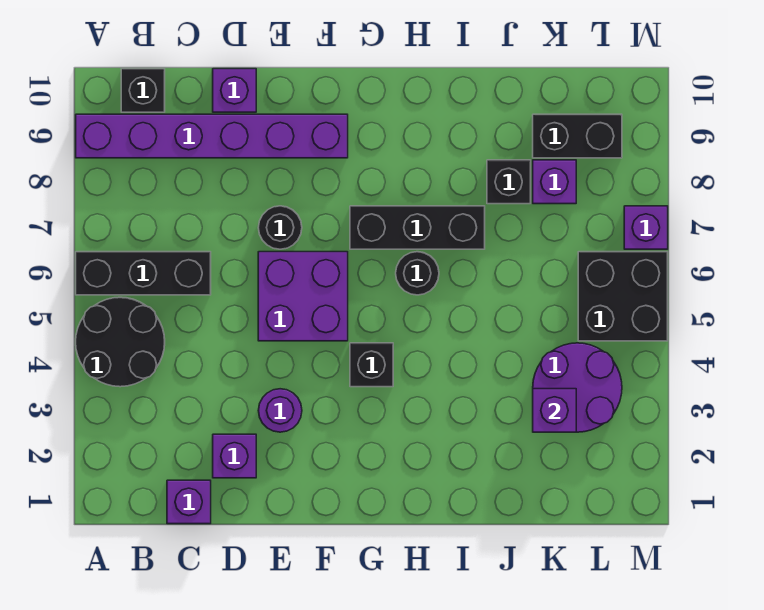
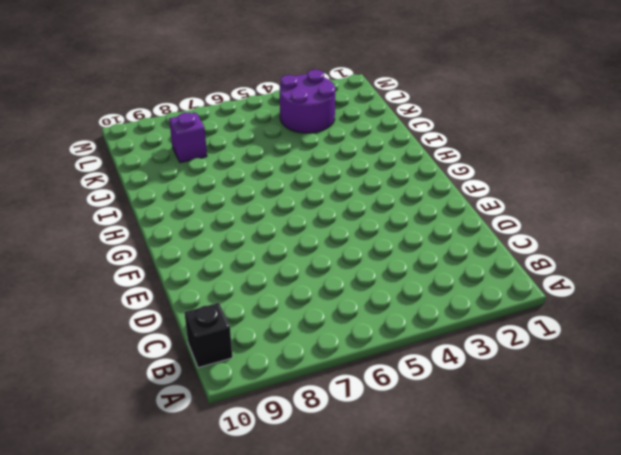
none -> black round brick A4:B5 level 1
none -> black brick A6:C6 level 1
none -> purple brick A9:F9 level 1

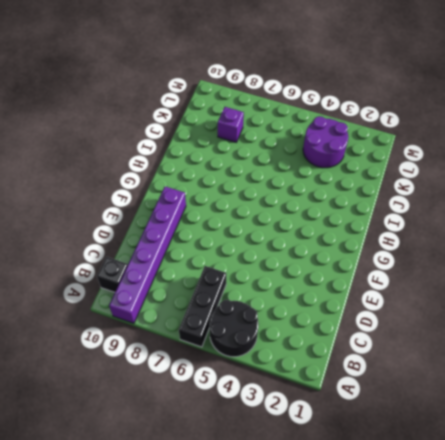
none -> purple brick C1 level 1
none -> purple brick D2 level 1
none -> purple brick D10 level 1

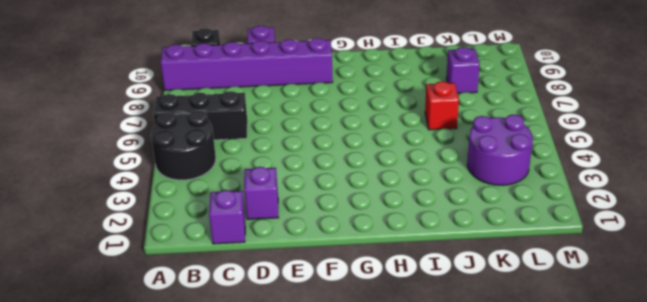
red brick J6 level 1 -> none
none -> purple round brick E3 level 1
none -> purple brick E5:F6 level 1
none -> black round brick E7 level 1

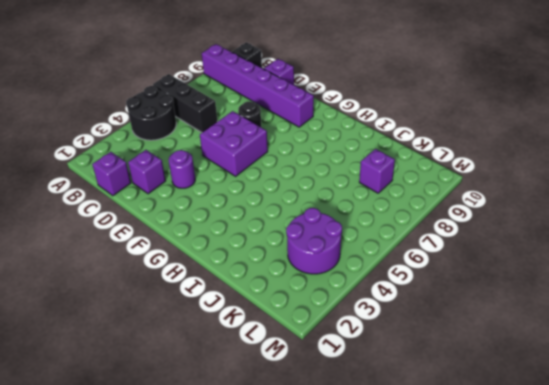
none -> black brick G4 level 1
none -> black brick G7:I7 level 1
none -> black round brick H6 level 1

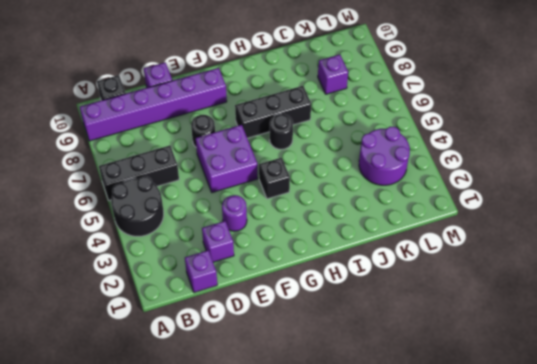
none -> black brick J8 level 1
none -> black brick K9:L9 level 1
none -> black brick L5:M6 level 1

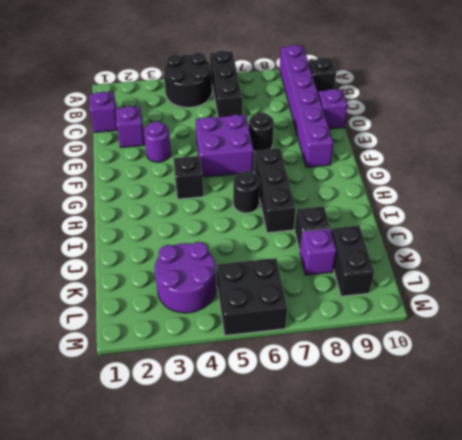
none -> purple brick M7 level 1
none -> purple brick K3 level 2

